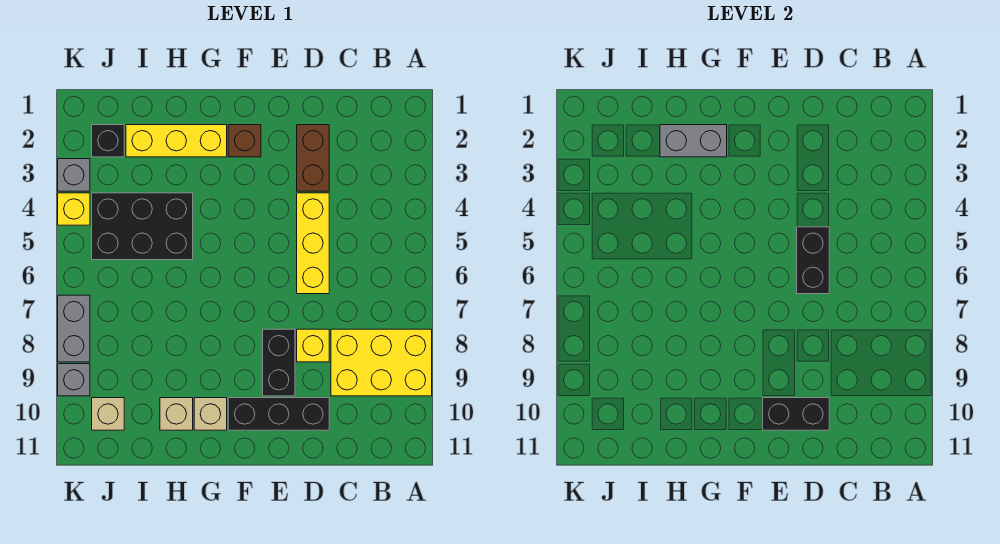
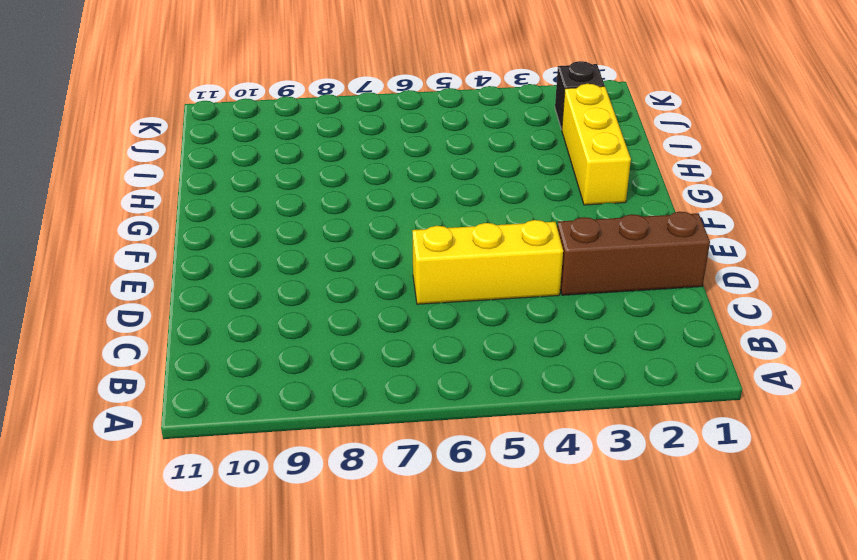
brown brick D1:D3 level 1 -> brown brick D2:D3 level 1
none -> yellow brick A8:C9 level 1
none -> yellow brick D8 level 1
none -> black brick D10:F10 level 1

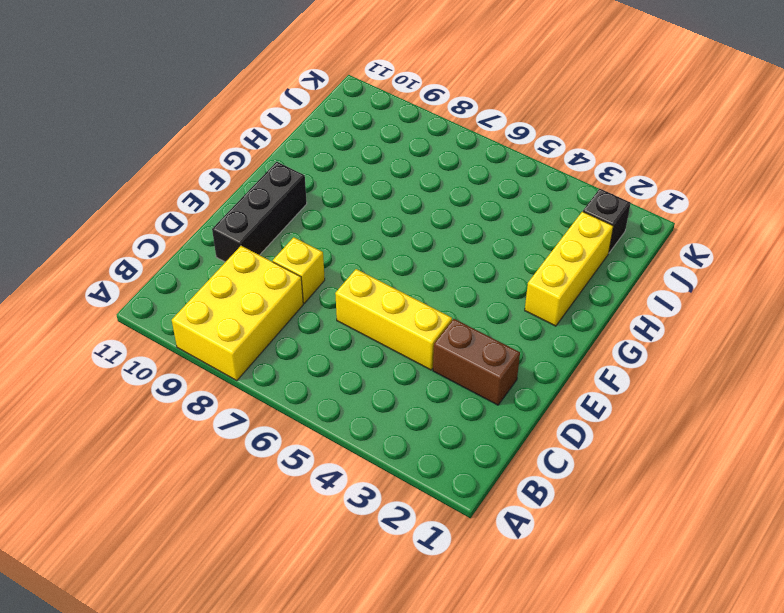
none -> black brick E8:E9 level 1
none -> brown brick F2 level 1
none -> tan brick G10 level 1

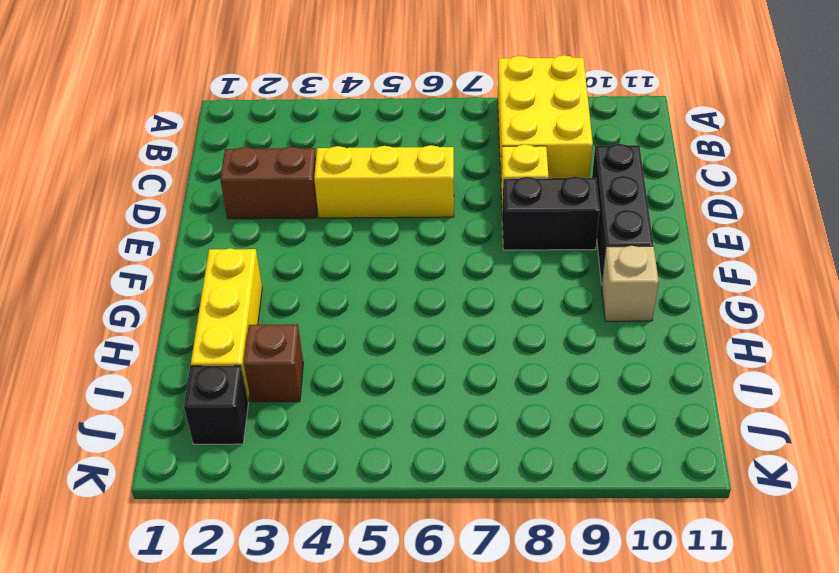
brown brick I3 level 1 -> brown brick F2 level 1
none -> black brick H4:J5 level 1
none -> tan brick H10 level 1
none -> tan brick J10 level 1

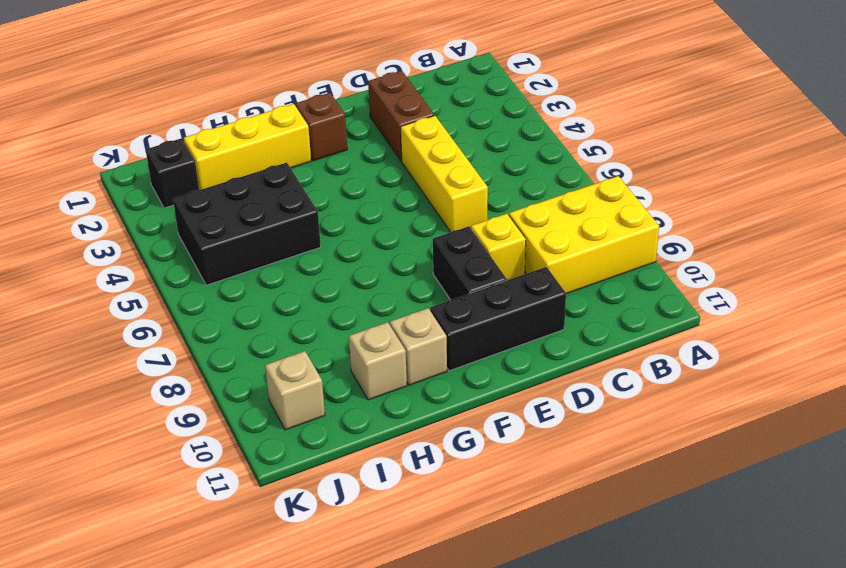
none -> grey brick K3 level 1
none -> yellow brick K4 level 1
none -> grey brick K7:K8 level 1

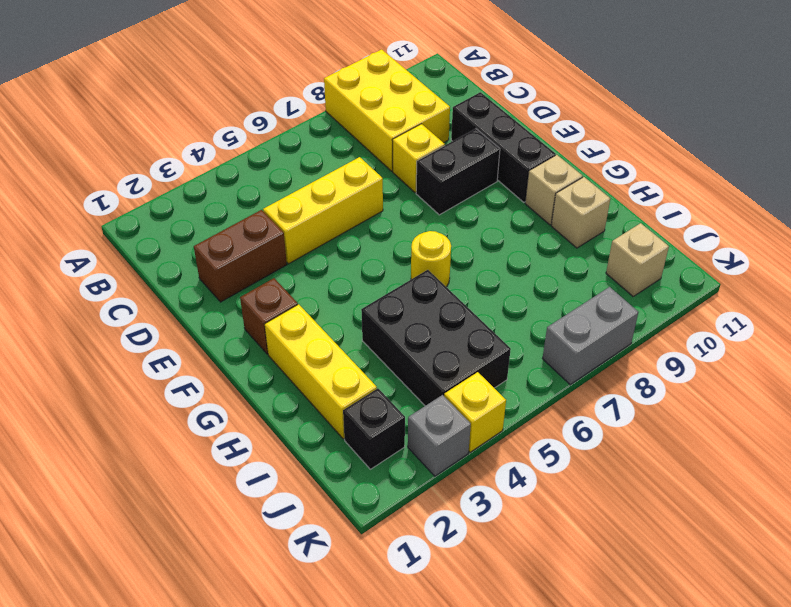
yellow round brick G6 level 1 -> none
none -> grey brick K9 level 1
none -> black brick D5:D6 level 2
none -> black brick D10:E10 level 2

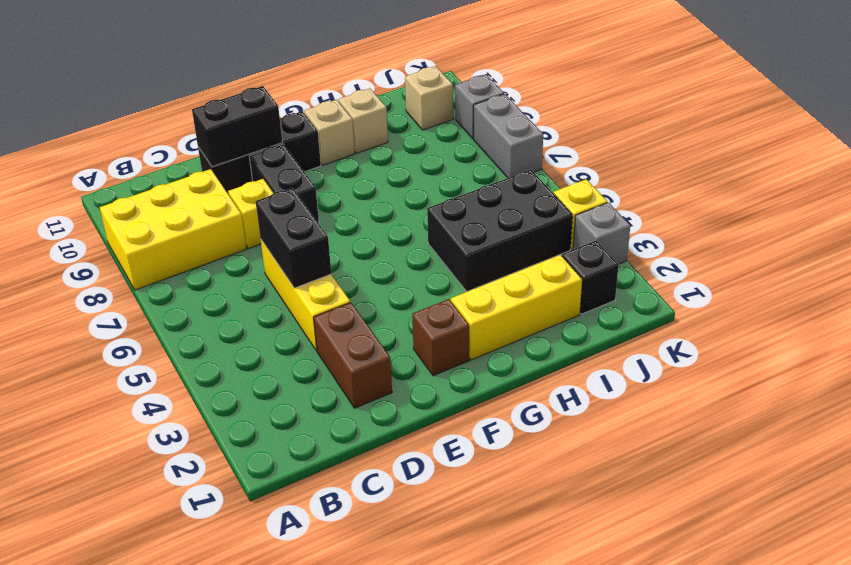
none -> grey brick G2:H2 level 2

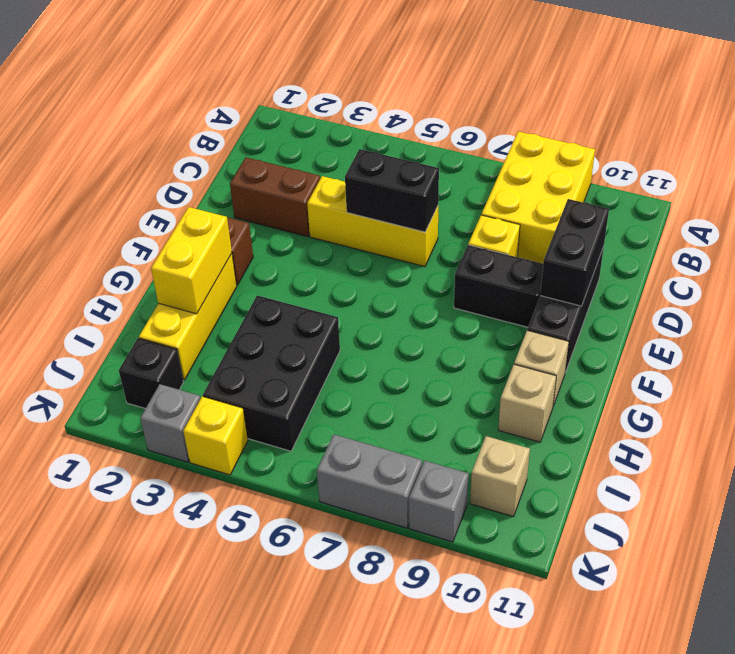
yellow brick G2:H2 level 2 -> grey brick G2:H2 level 2

